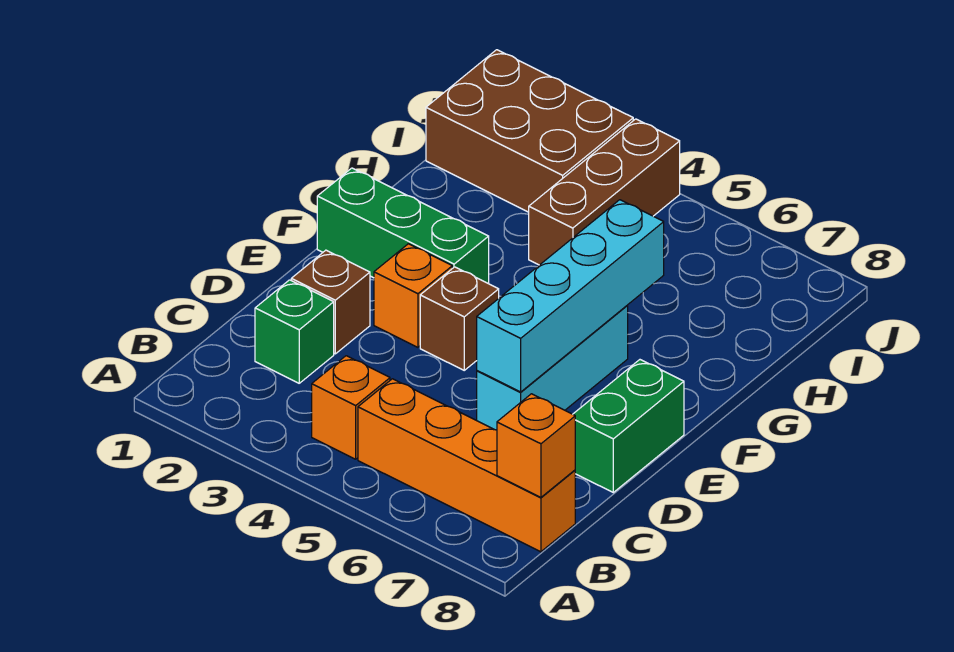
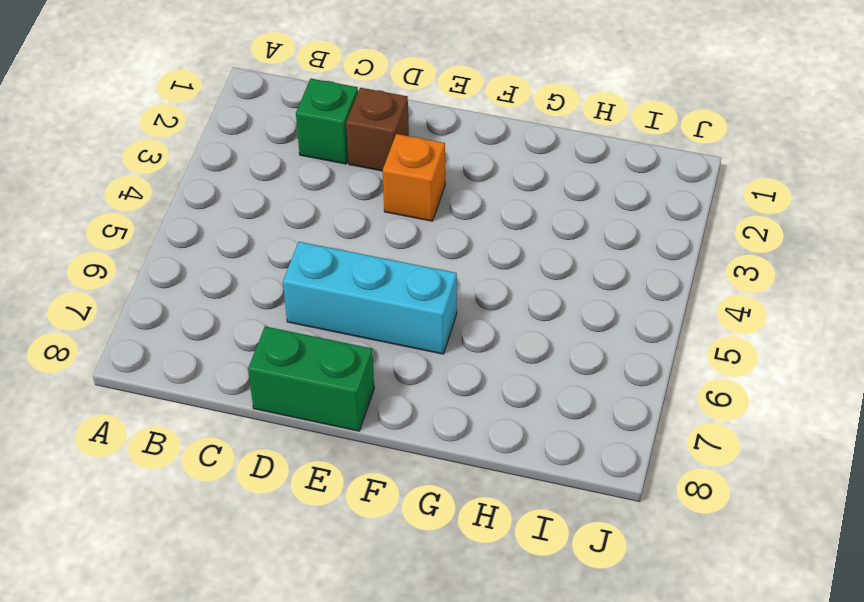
none -> orange brick B4 level 1
none -> orange brick B5:B8 level 1
none -> brown brick E4 level 1

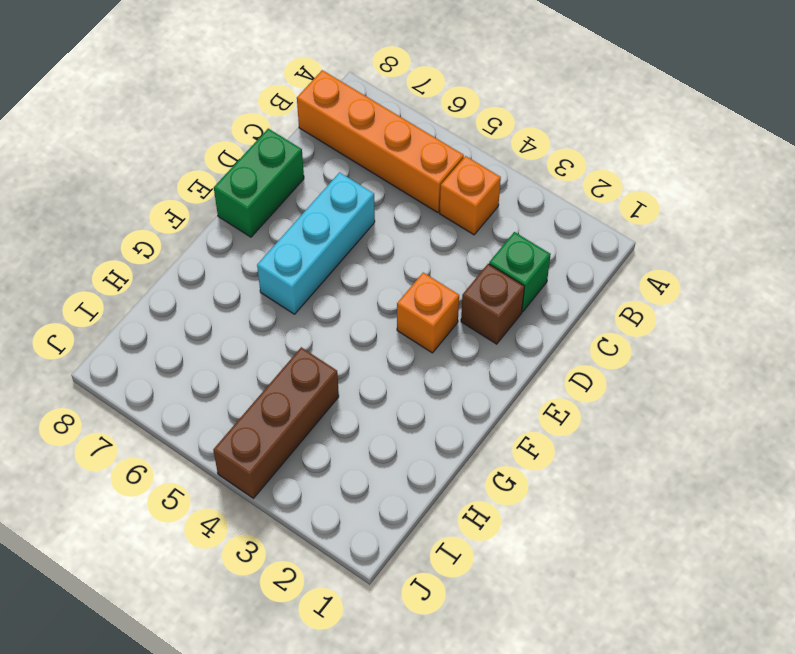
none -> brown brick E4 level 1
none -> green brick F1:F3 level 1
none -> brown brick I1:J3 level 1

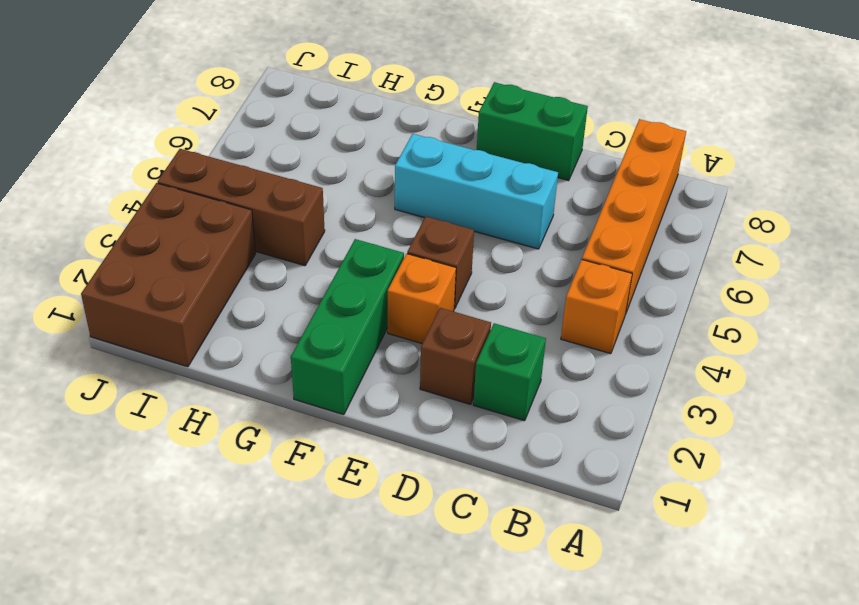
none -> orange brick B8 level 2
none -> cyan brick D6:G6 level 2

